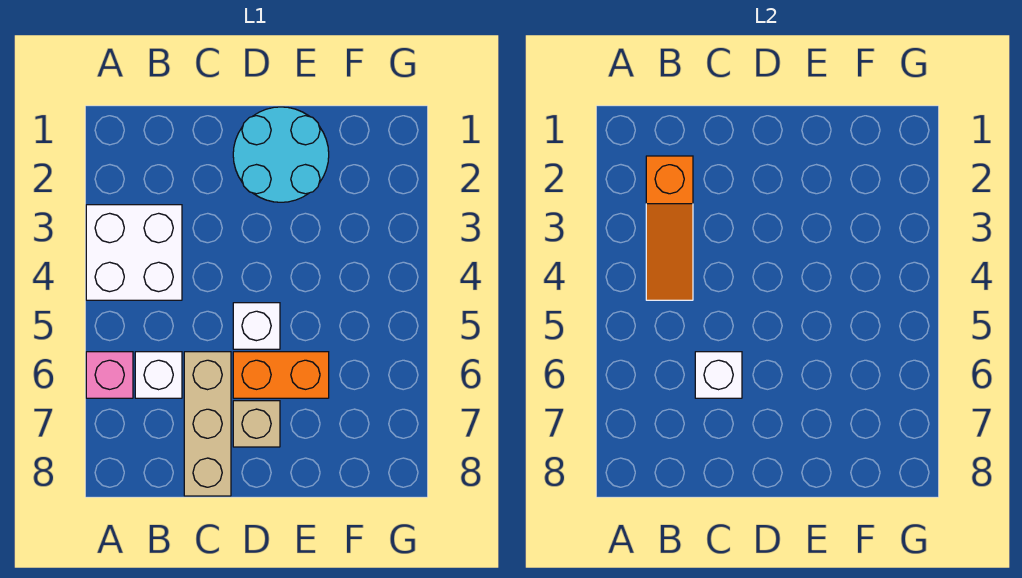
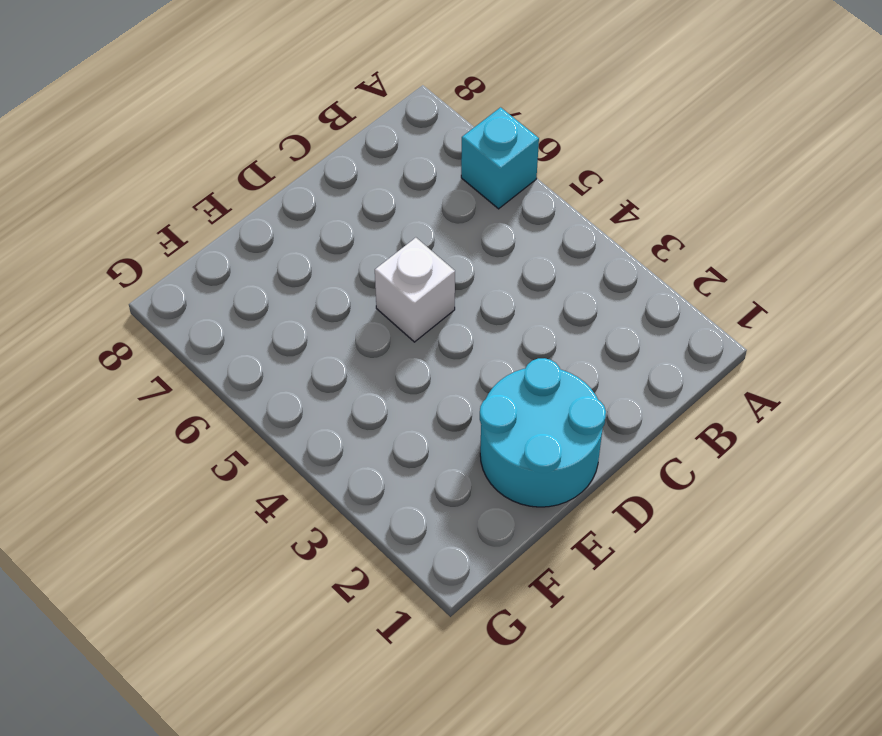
cyan brick A6 level 1 -> pink brick A6 level 1
none -> white brick A3:B4 level 1
none -> white brick B6 level 1

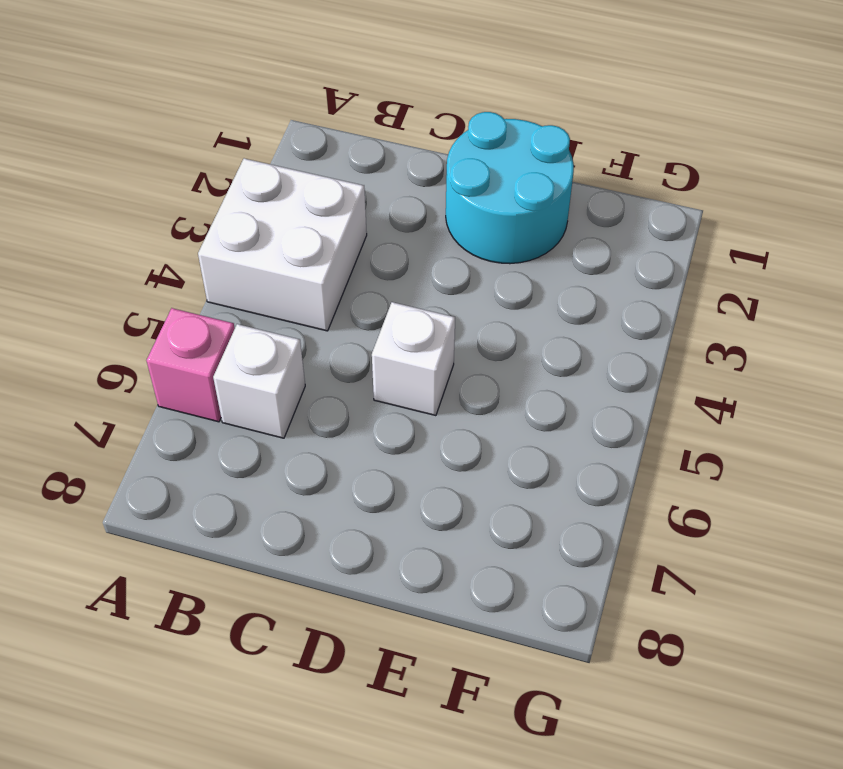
none -> tan brick C6:C8 level 1
none -> orange brick D6:E6 level 1

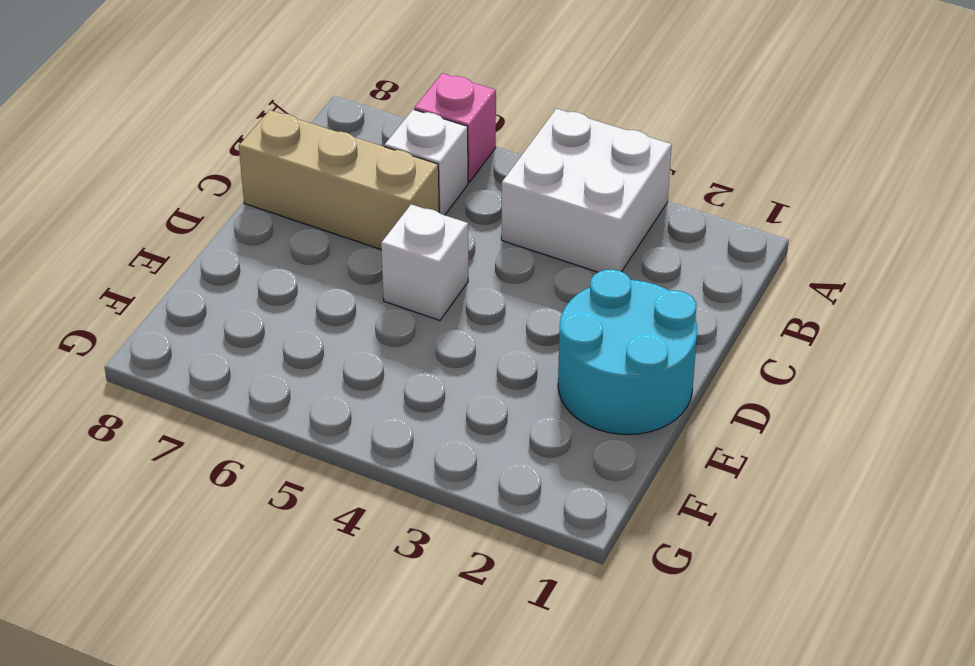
none -> orange brick D6:E6 level 1
none -> tan brick D7 level 1

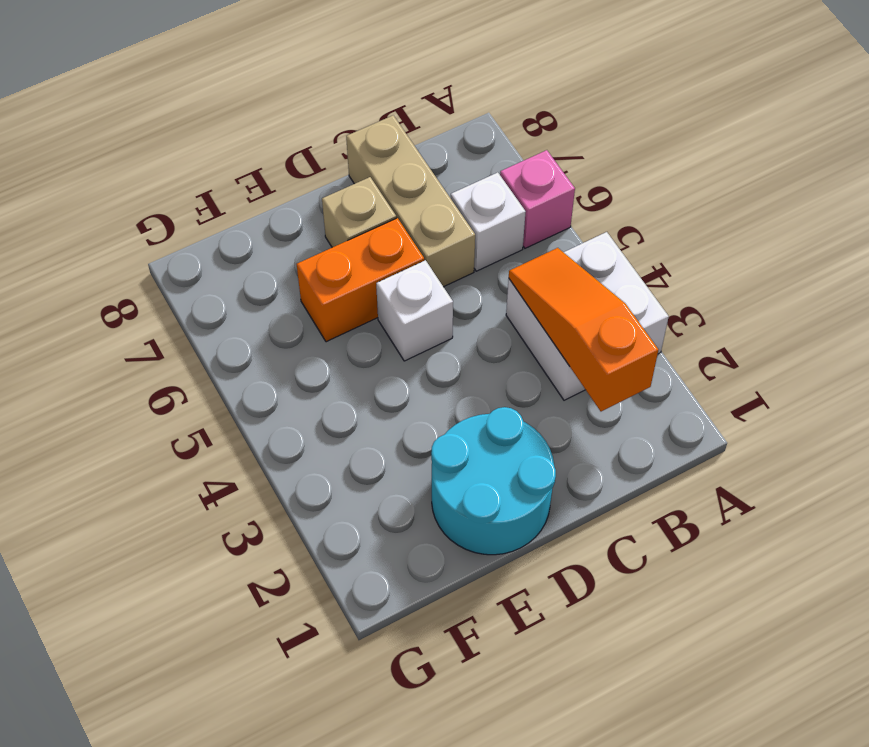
none -> white brick C6 level 2

